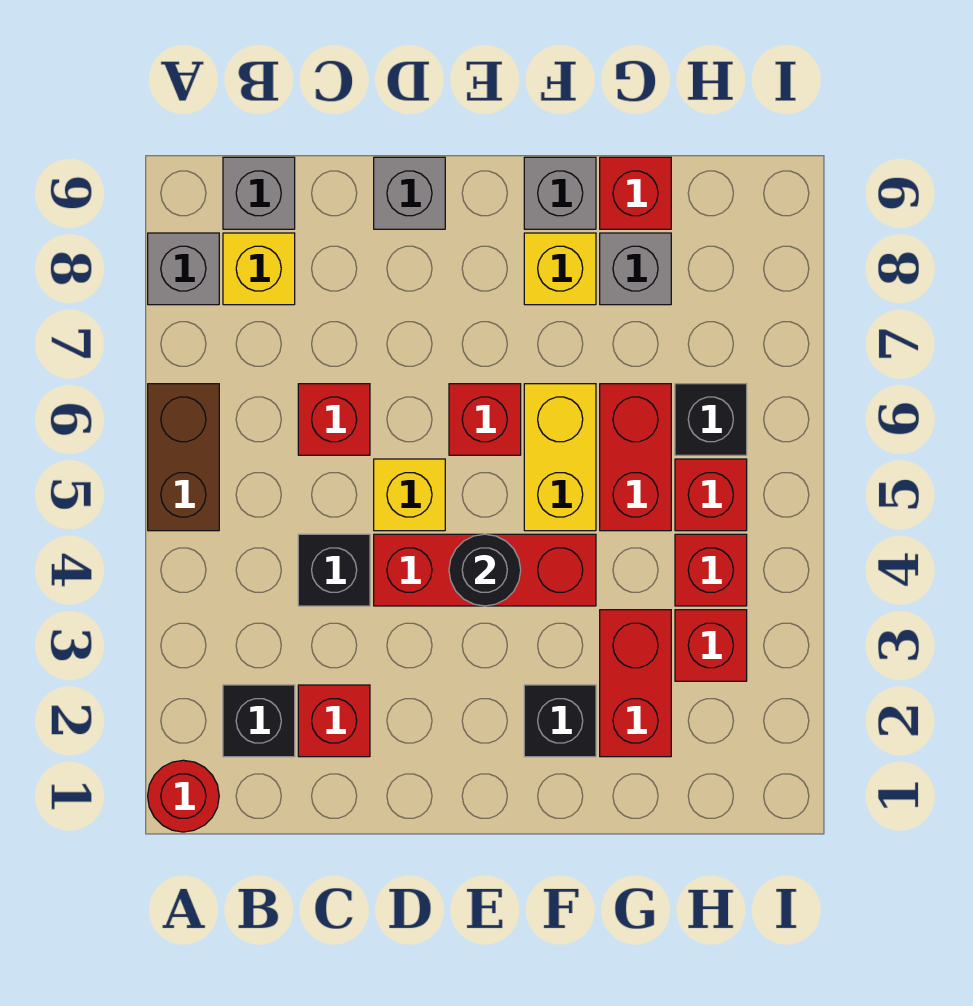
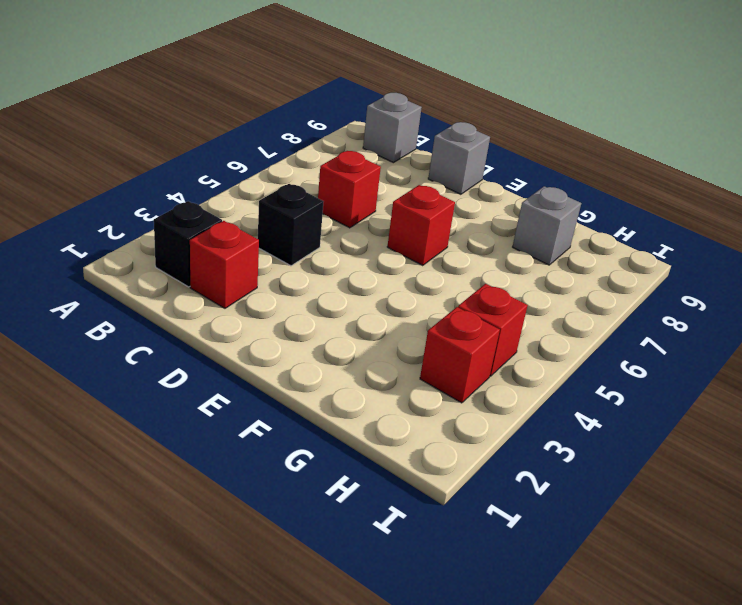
none -> red round brick A1 level 1
none -> brown brick A5:A6 level 1
none -> grey brick A8 level 1

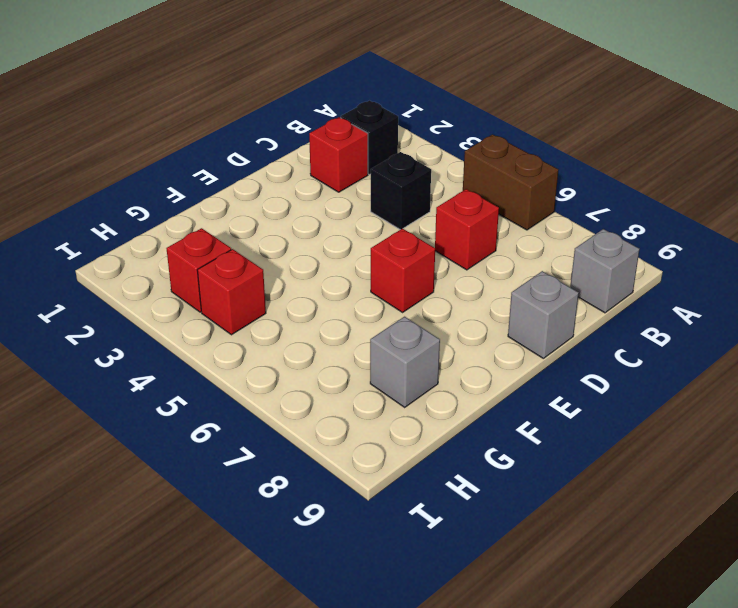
none -> red round brick A1 level 1
none -> grey brick A8 level 1
none -> yellow brick B8 level 1

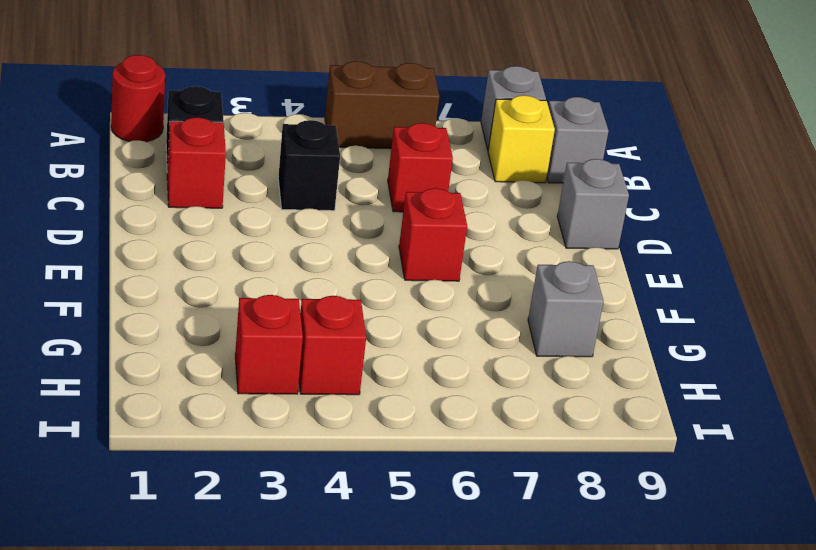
none -> red brick D4:F4 level 1
none -> yellow brick D5 level 1
none -> black brick F2 level 1

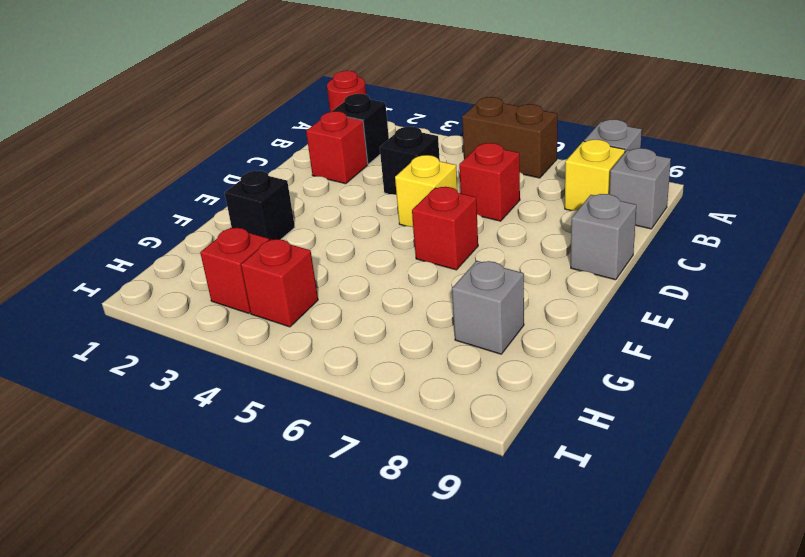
none -> red brick D4:F4 level 1
none -> yellow brick F5:F6 level 1
none -> yellow brick F8 level 1

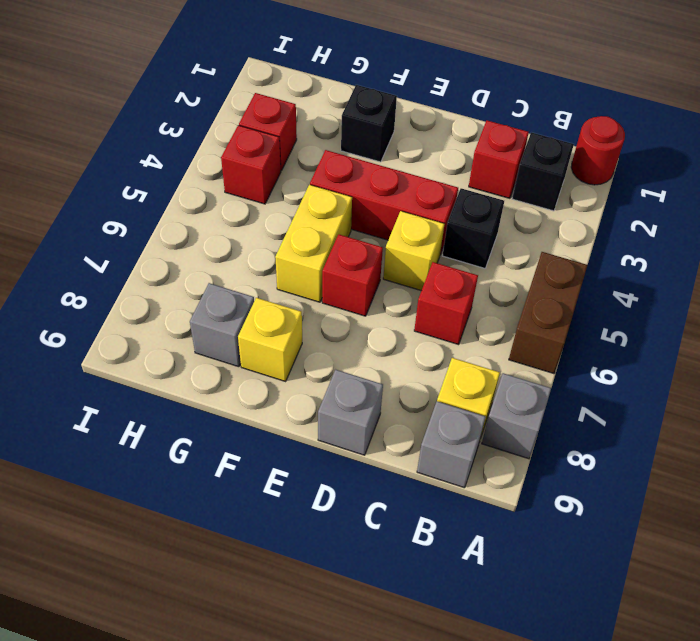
none -> grey brick F9 level 1
none -> red brick G2:G3 level 1
none -> red brick G5:G6 level 1

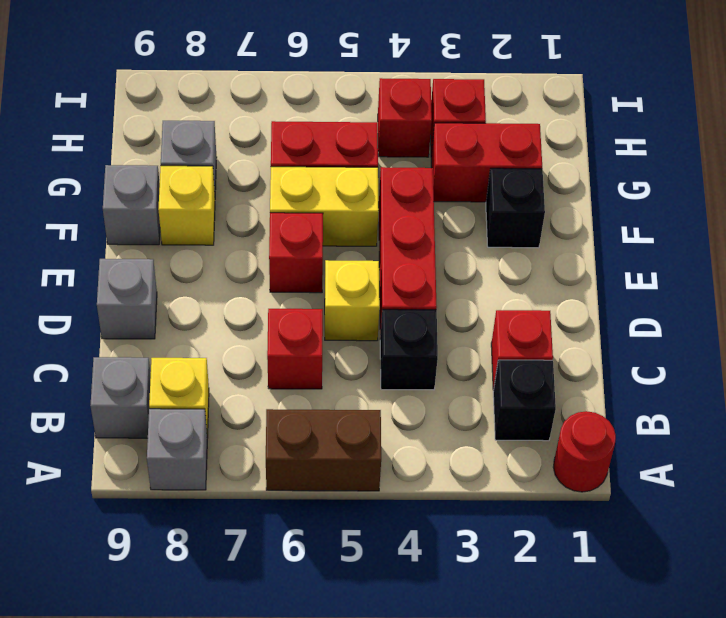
none -> red brick G9 level 1
none -> red brick H5 level 1
none -> black brick H6 level 1

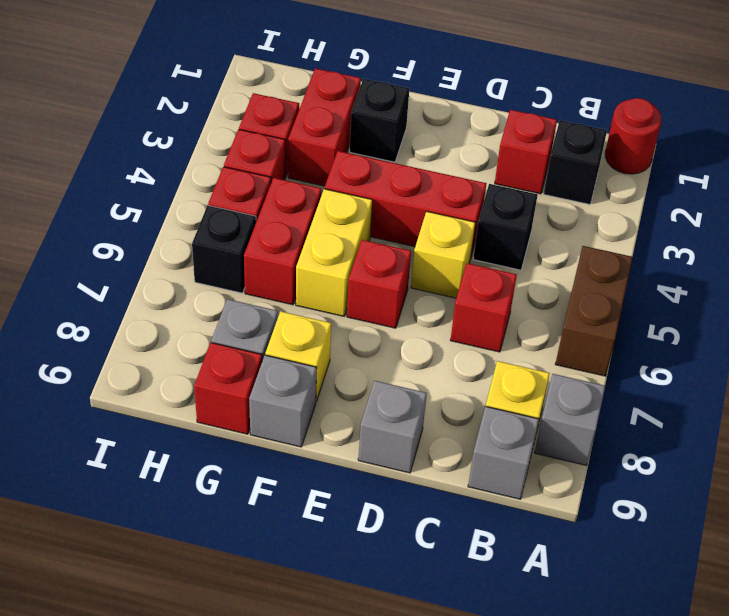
none -> black round brick E4 level 2

